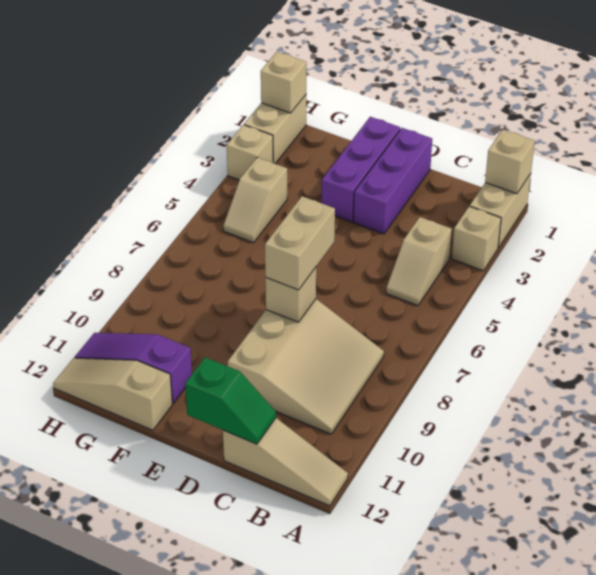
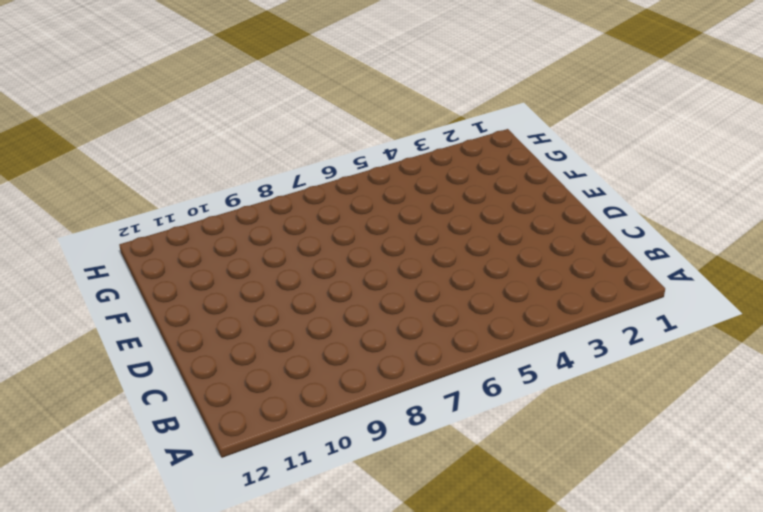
none -> tan brick A1:A2 level 1
none -> tan brick A3 level 1
none -> tan slope A12:C12 level 1 top C

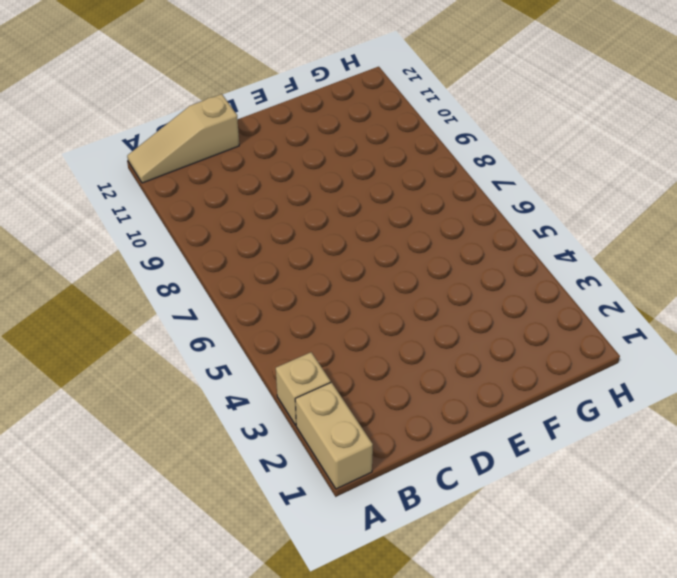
none -> tan slope B4:B5 level 1 top 4
none -> tan slope B8:D10 level 1 top D
none -> purple brick D1:D3 level 1

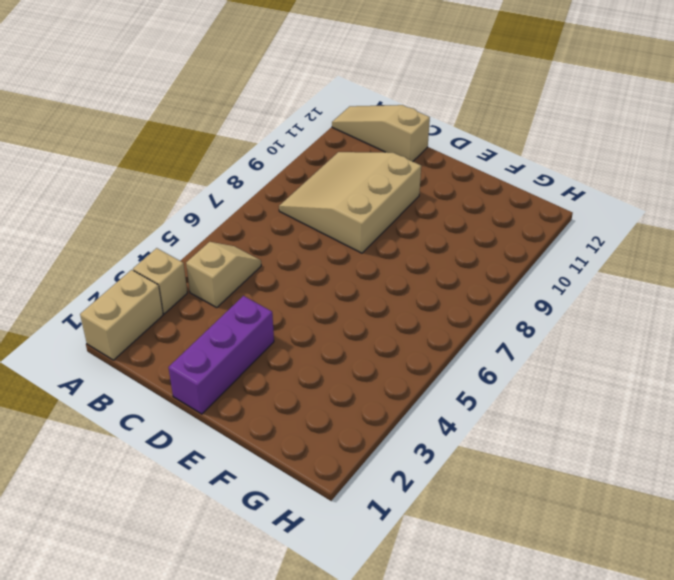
none -> purple brick E1:E3 level 1
none -> purple slope F11:H11 level 1 top F
none -> tan slope F12:H12 level 1 top F

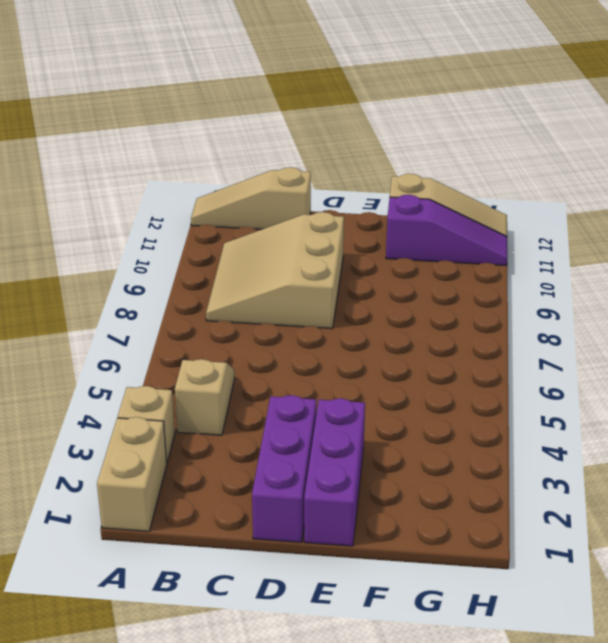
none -> tan slope G4:G5 level 1 top 4
none -> tan brick H1:H2 level 1
none -> tan brick H3 level 1

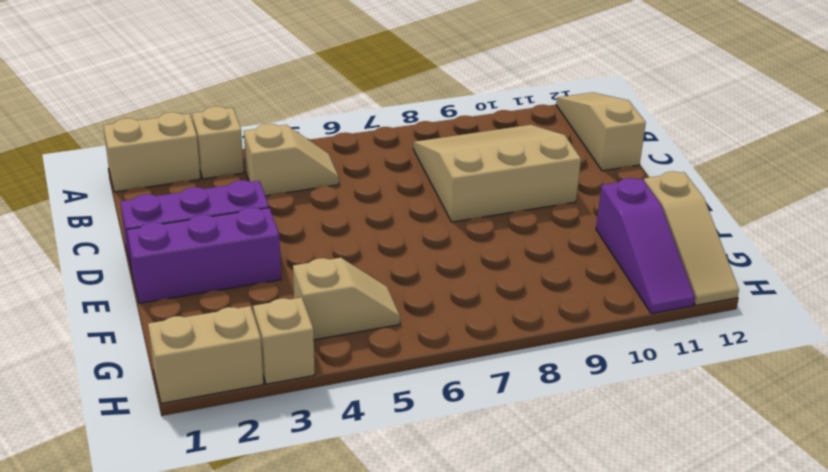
none -> tan brick A1 level 2
none -> green slope C12:D12 level 2 top D
none -> tan brick D8 level 2

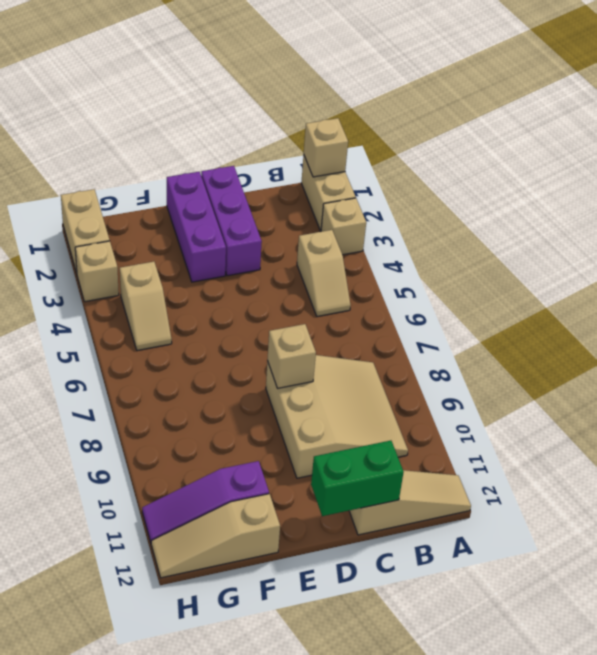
green brick C12:D12 level 2 -> green slope C12:D12 level 2 top D
none -> tan brick H1 level 2
none -> tan brick D7:D8 level 3

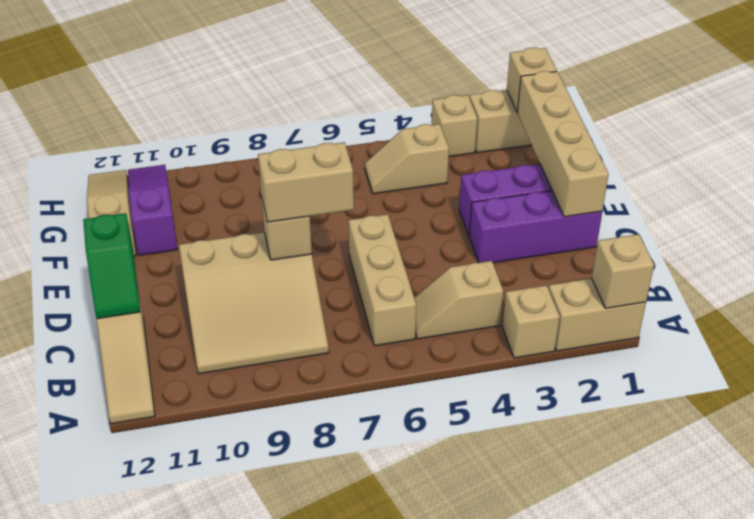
tan brick B6:D6 level 1 -> none
tan brick D1:G1 level 2 -> none

